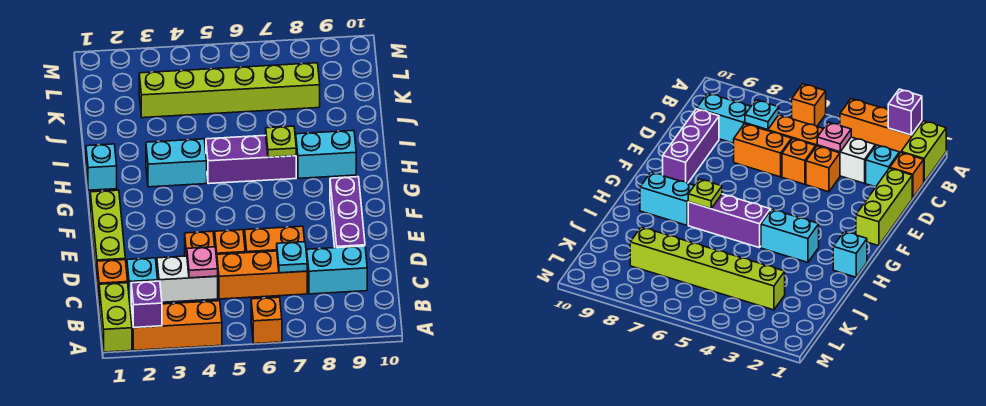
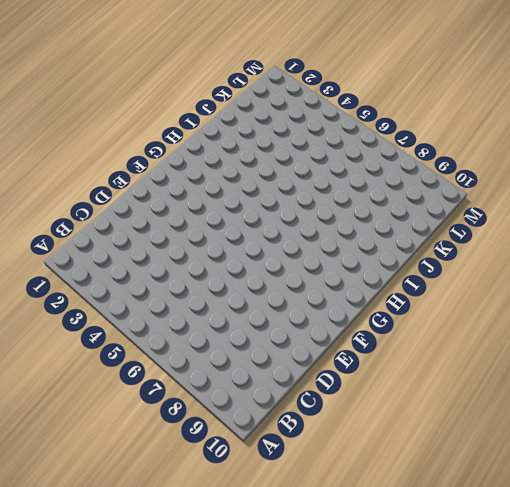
none -> lime brick A1:B1 level 1
none -> orange brick A2:A4 level 1
none -> orange brick A6 level 1

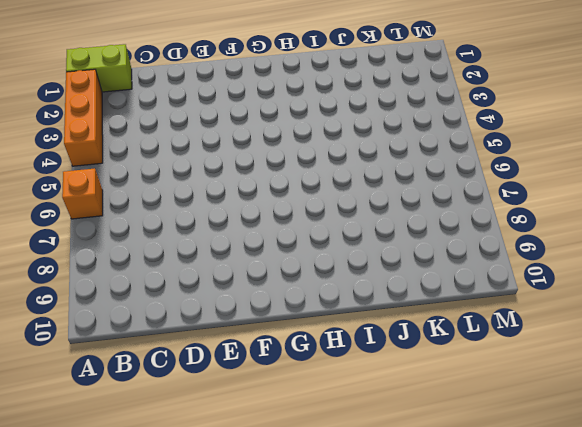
none -> orange brick C1 level 1
none -> cyan brick C2 level 1
none -> white brick C3:C4 level 1

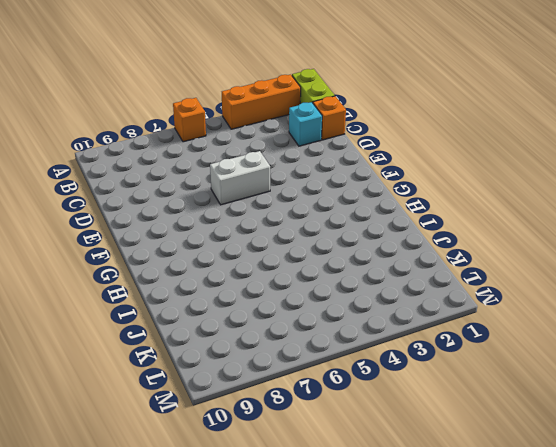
white brick E5:E6 level 1 -> white brick C3:C4 level 1
none -> orange brick C5:C7 level 1
none -> cyan brick C8:C9 level 1
none -> lime brick D1:F1 level 1

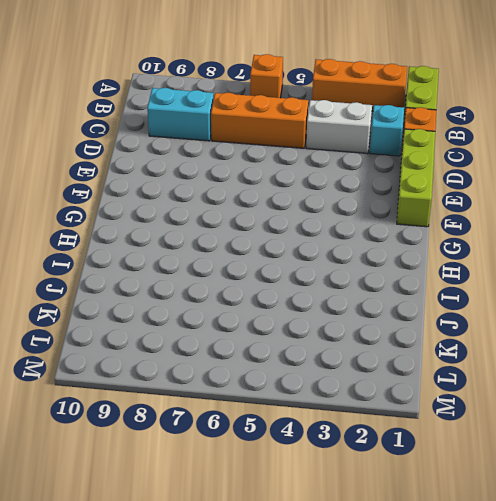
none -> orange brick D4 level 1
none -> orange brick D5 level 1
none -> orange brick D6:D7 level 1

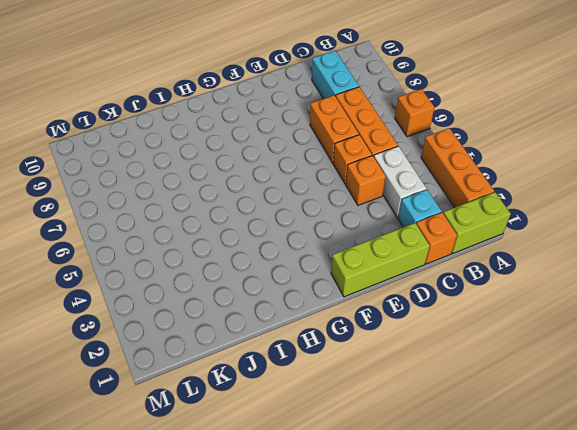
none -> purple brick D9:F9 level 1
none -> cyan brick H1 level 1
none -> cyan brick H3:H4 level 1

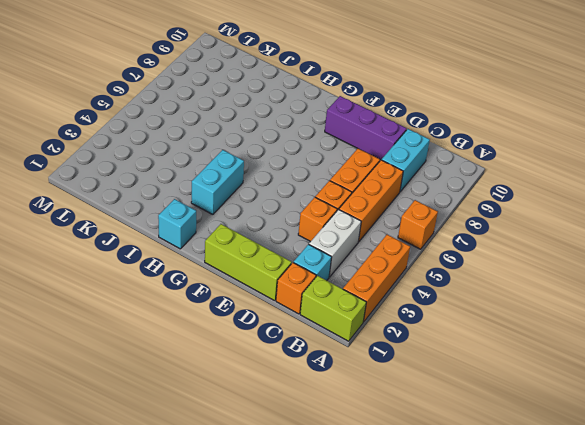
none -> purple brick H5:H7 level 1
none -> cyan brick H8:H9 level 1
none -> lime brick K3:K8 level 1

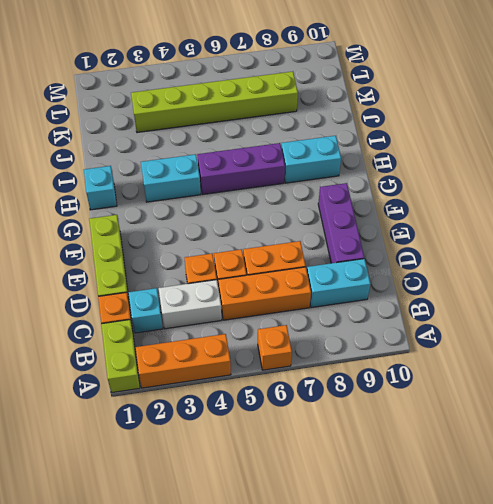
none -> purple brick A2 level 2
none -> pink plate C4 level 2
none -> cyan plate C7 level 2

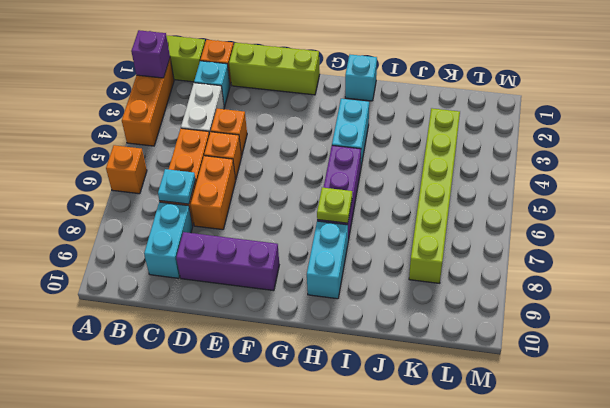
none -> pink plate C4 level 2

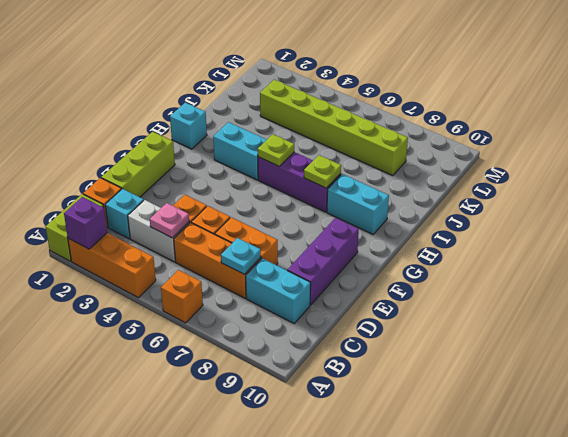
lime plate H5 level 2 -> none

